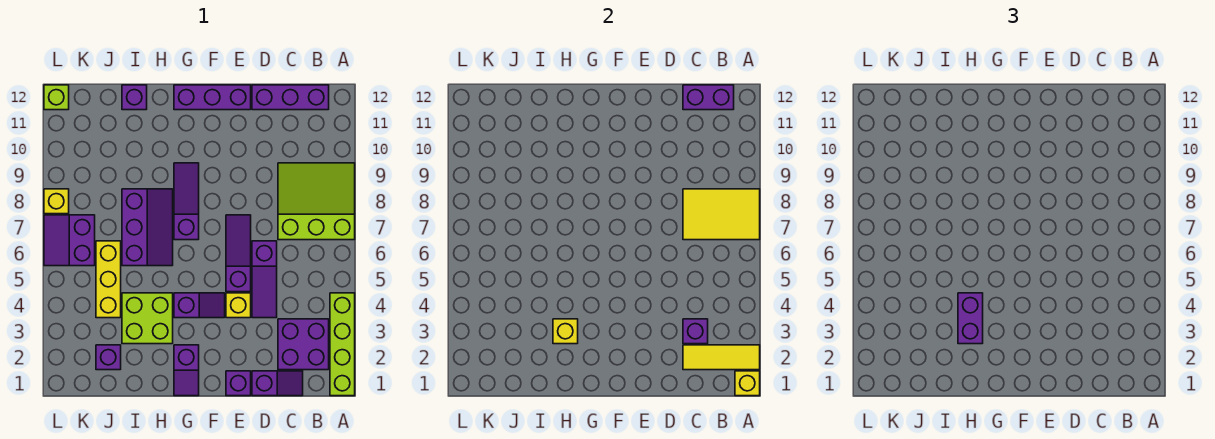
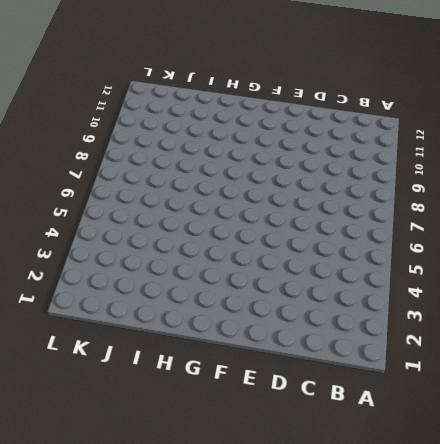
none -> lime brick A1:A4 level 1
none -> lime slope A7:C9 level 1 top 7
none -> purple brick B2:C3 level 1

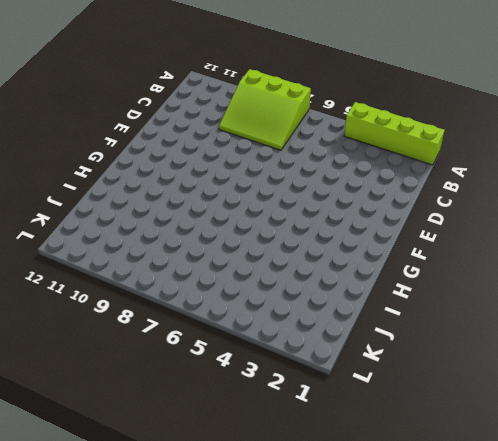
lime slope A7:C9 level 1 top A -> lime slope A7:C9 level 1 top 7
none -> purple brick B2:C3 level 1
none -> purple brick B12:D12 level 1
none -> purple slope C1:D1 level 1 top D

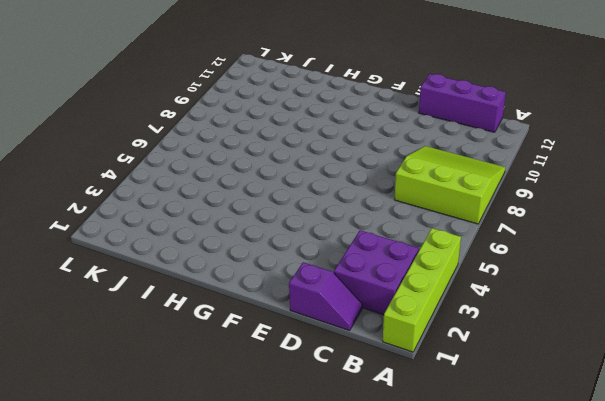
none -> purple slope D4:D6 level 1 top 6
none -> purple brick E1 level 1
none -> yellow brick E4 level 1

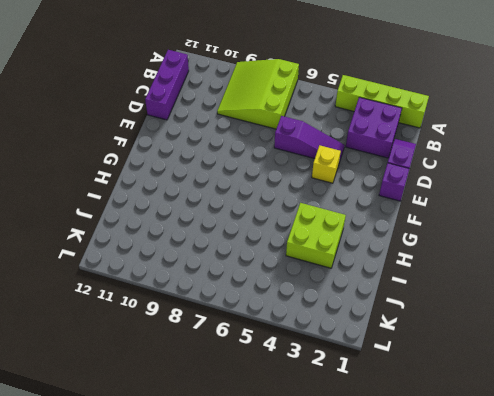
none -> purple slope E5:E7 level 1 top 5
none -> purple brick E12:G12 level 1
none -> purple slope F4:G4 level 1 top G

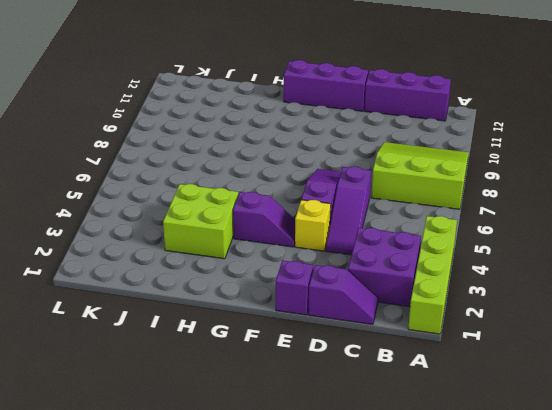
none -> purple slope G1:G2 level 1 top 2
none -> purple slope G7:G9 level 1 top 7
none -> purple slope H6:I8 level 1 top I

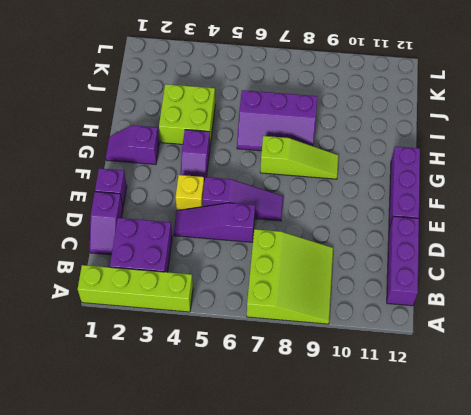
lime slope G7:G9 level 1 top 7 -> purple slope G7:G9 level 1 top 7
none -> purple brick I12 level 1
none -> purple brick J2 level 1
none -> yellow brick J4:J6 level 1

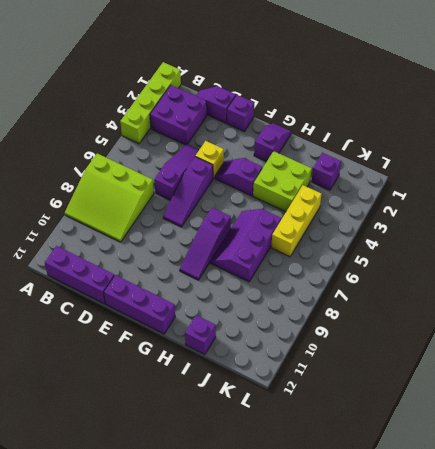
none -> purple slope K6:L7 level 1 top K
none -> yellow brick L8 level 1
none -> lime brick L12 level 1

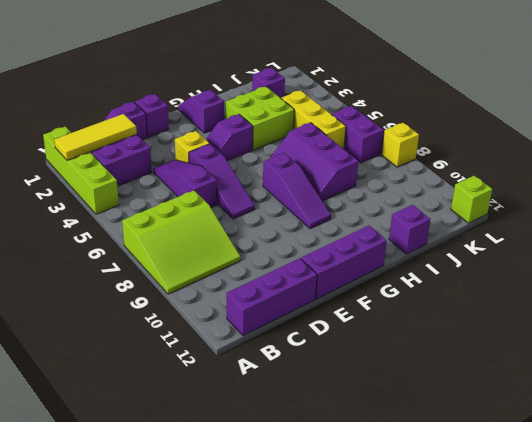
none -> yellow brick A1 level 2
none -> yellow tile A7:C8 level 2
none -> purple brick B12:C12 level 2

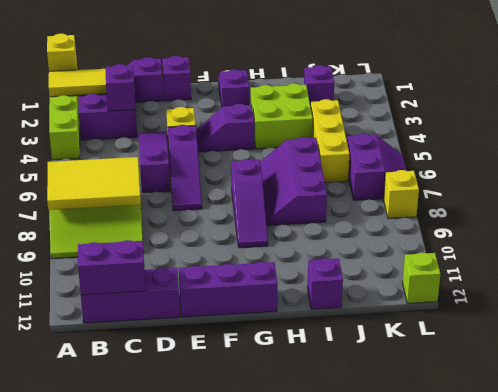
none -> yellow brick H3 level 2
none -> purple brick H3:H4 level 3

